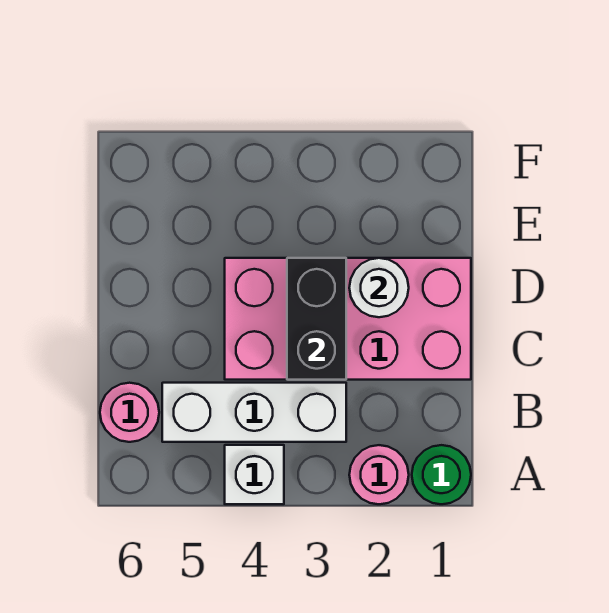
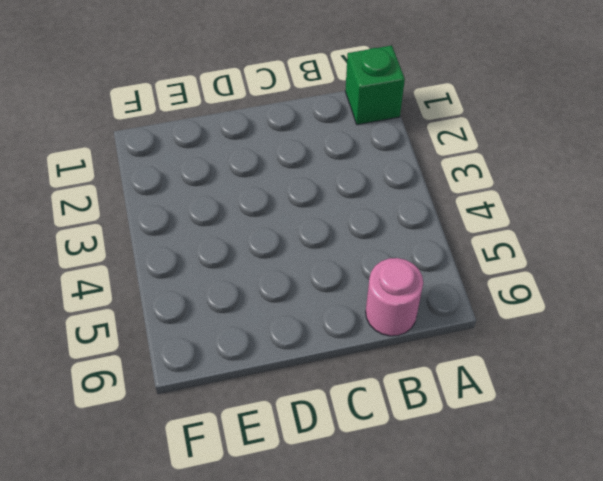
green brick A1 level 1 -> green round brick A1 level 1
none -> pink round brick A2 level 1
none -> white brick A4 level 1

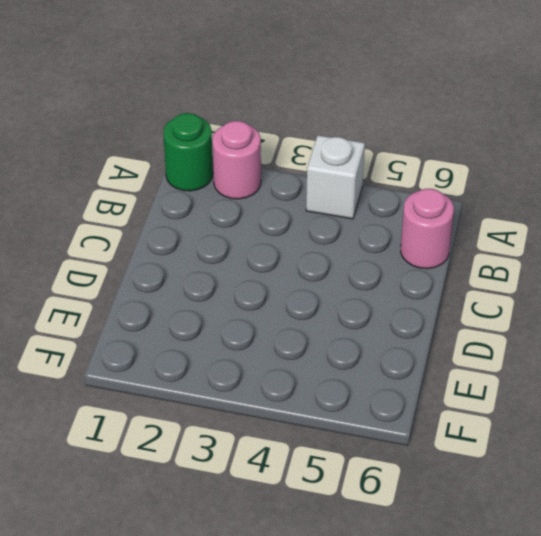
none -> white brick B3:B5 level 1
none -> pink brick C1:D4 level 1

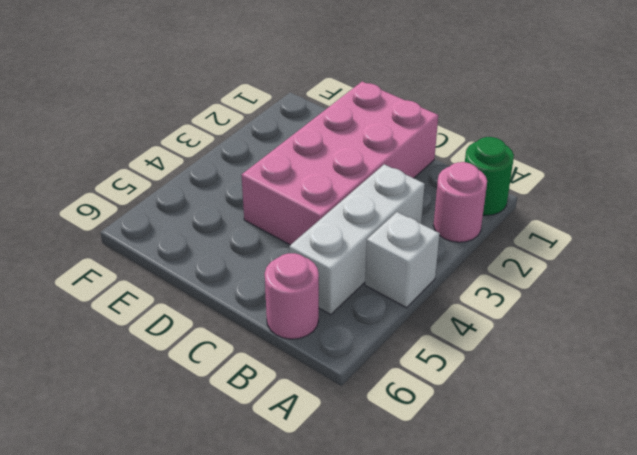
none -> black brick C3:D3 level 2
none -> white round brick D2 level 2

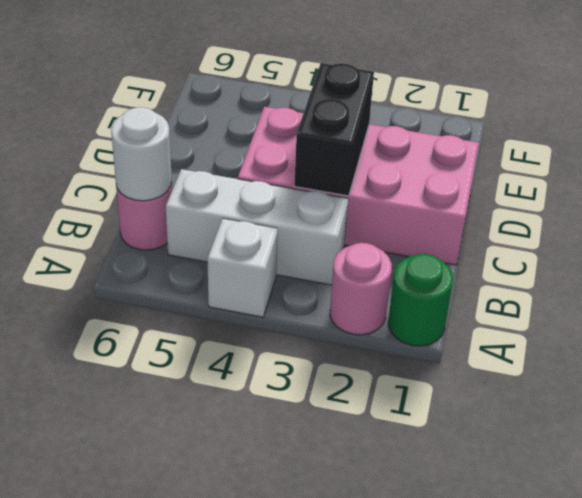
white round brick B6 level 2 -> white round brick D2 level 2

